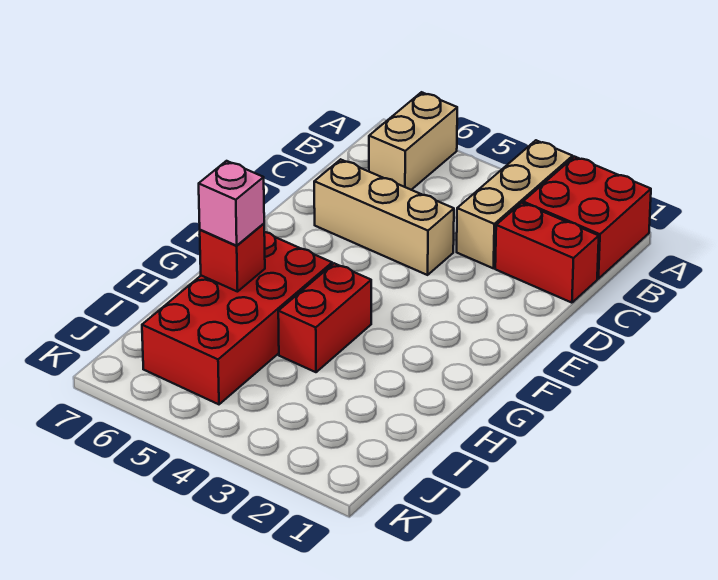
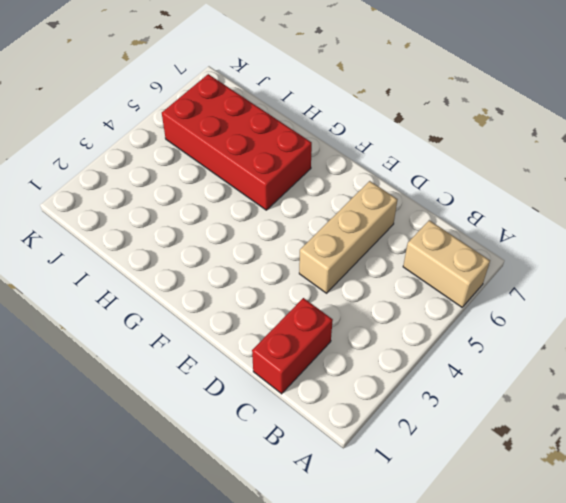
none -> red brick A1:B2 level 1
none -> tan brick A3:C3 level 1

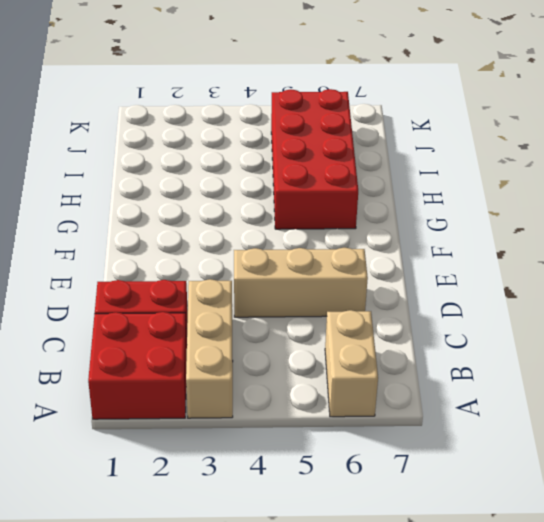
none -> red brick G4:H4 level 1
none -> red brick H6 level 2

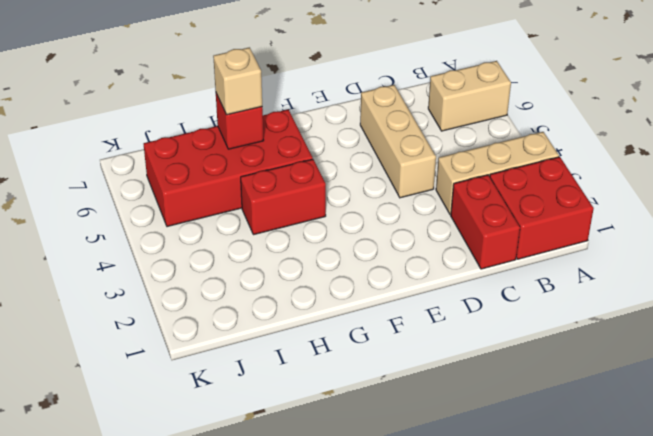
tan brick H6 level 3 -> pink brick H6 level 3

